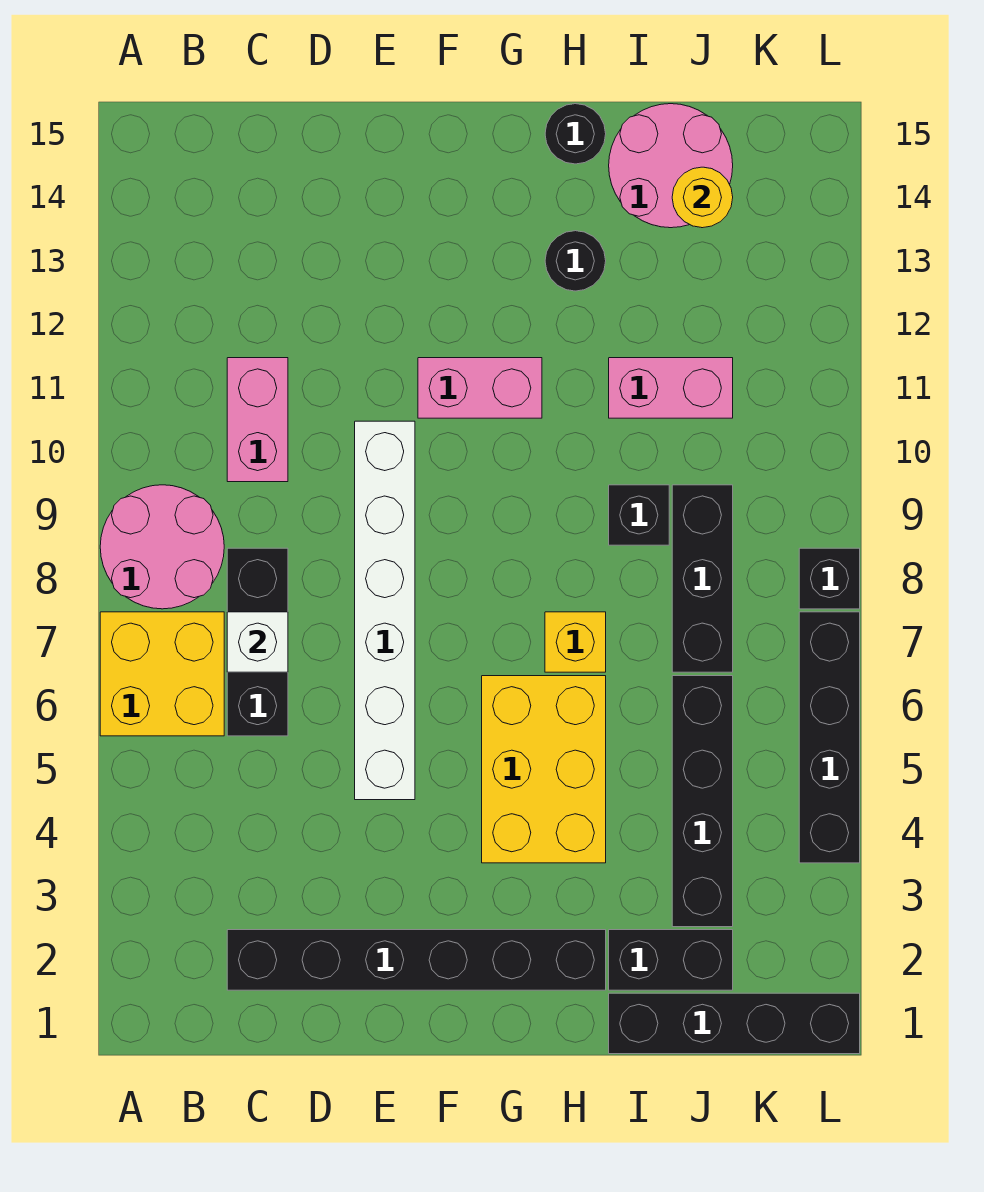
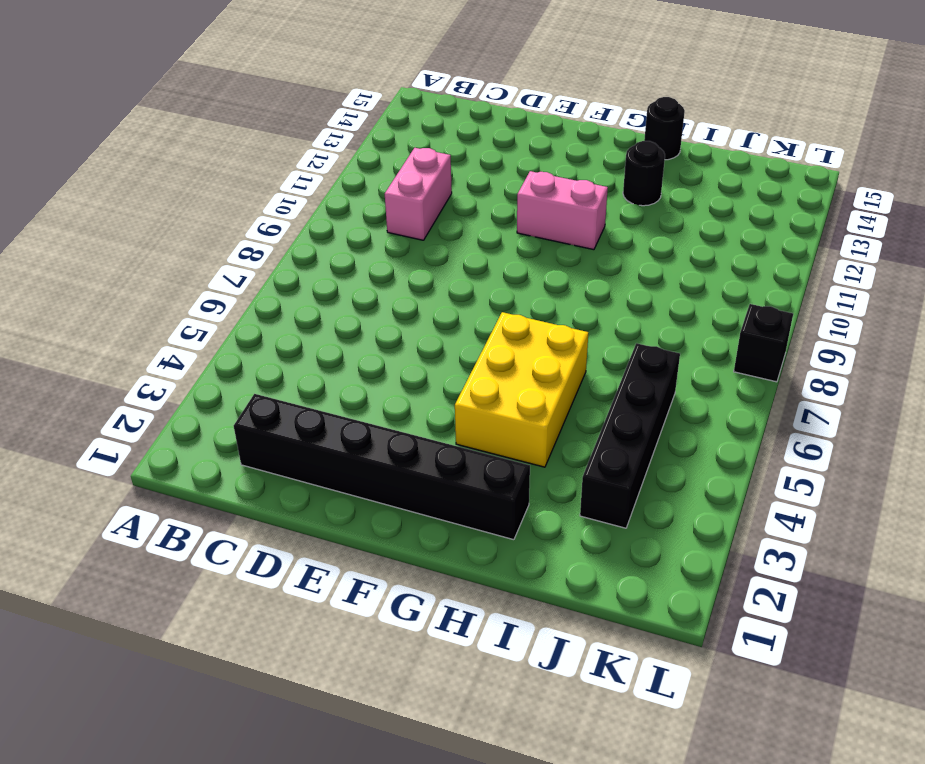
none -> yellow brick A6:B7 level 1
none -> pink round brick A8:B9 level 1
none -> black brick C6:C8 level 1

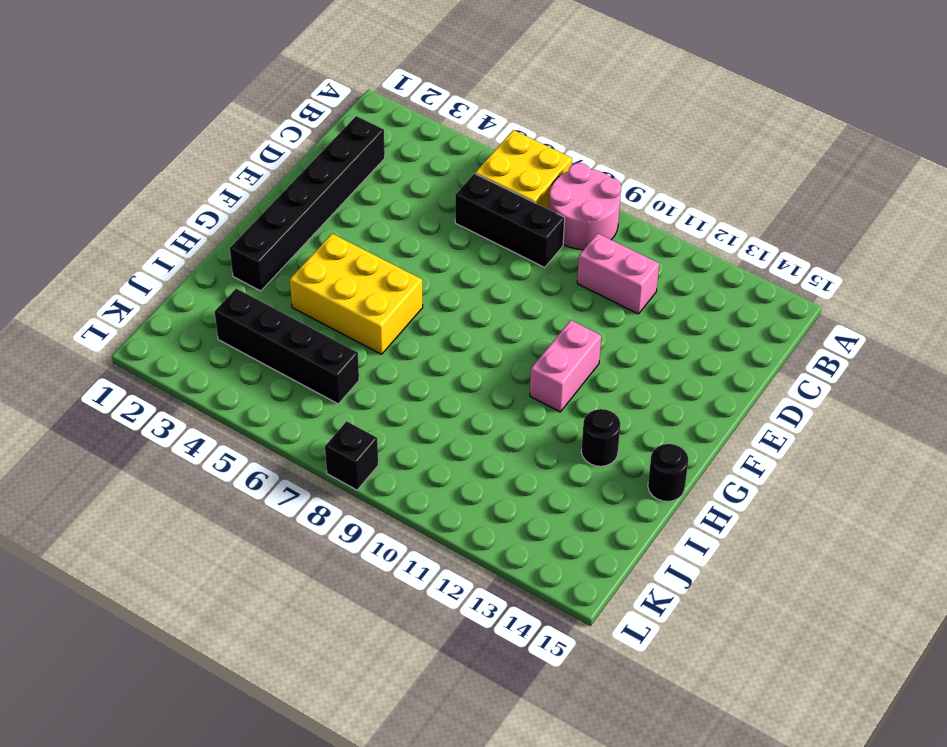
none -> white brick E5:E10 level 1
none -> yellow brick H7 level 1
none -> black brick I1:L1 level 1

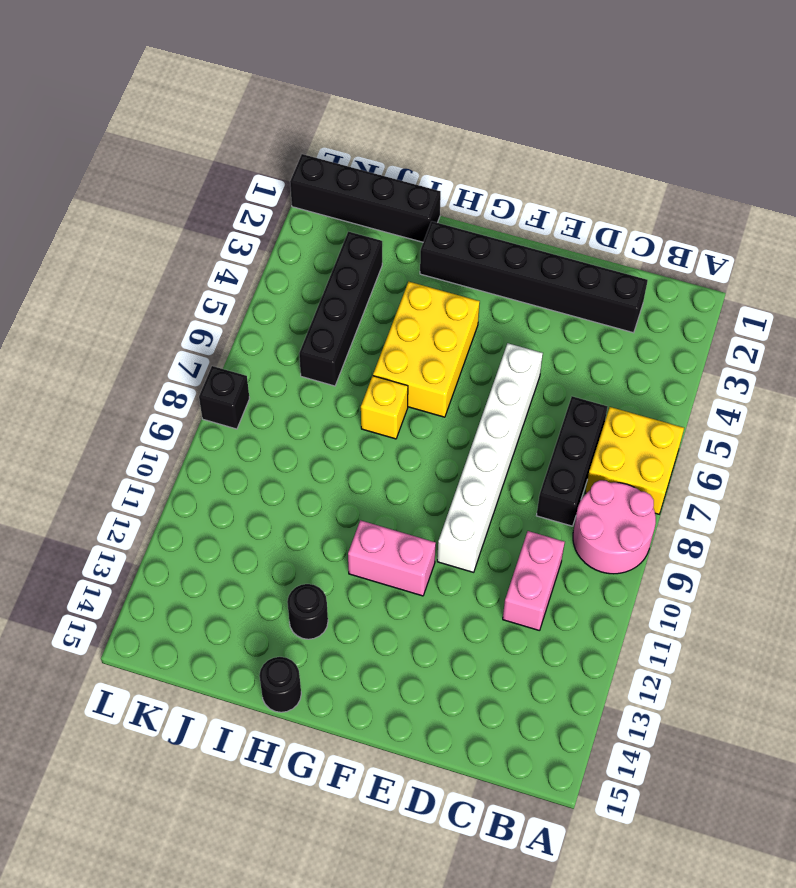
none -> black brick I2:J2 level 1
none -> black brick I9 level 1
none -> pink brick I11:J11 level 1

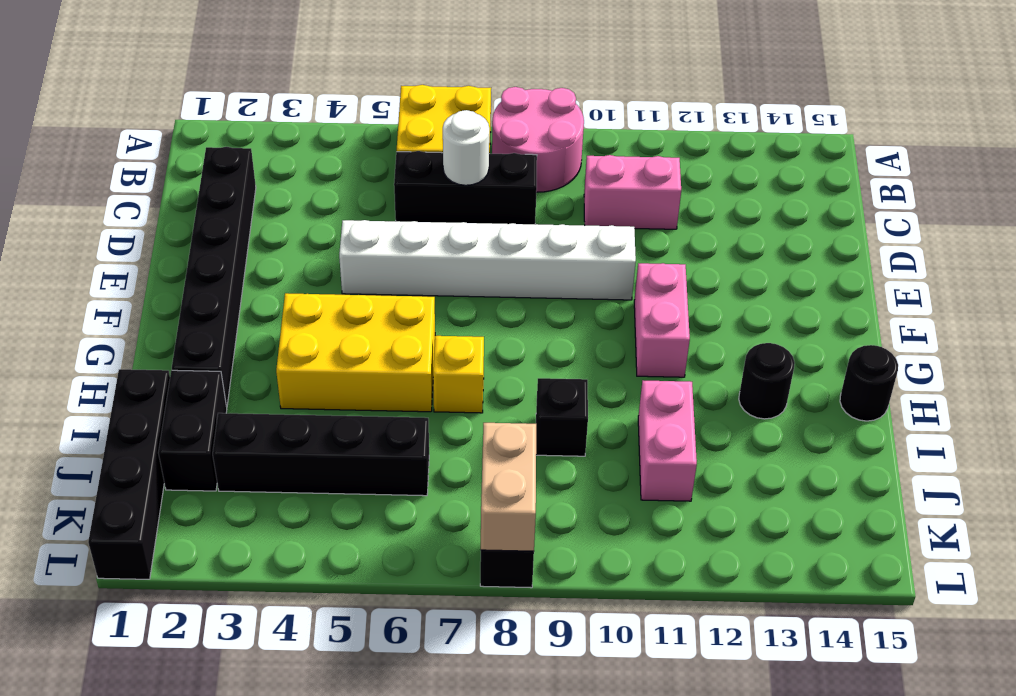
white round brick C7 level 2 -> white brick C7 level 2
tan brick K8:L8 level 2 -> none
none -> pink round brick I14:J15 level 1
none -> black brick J7:J9 level 1
none -> black brick L4:L7 level 1

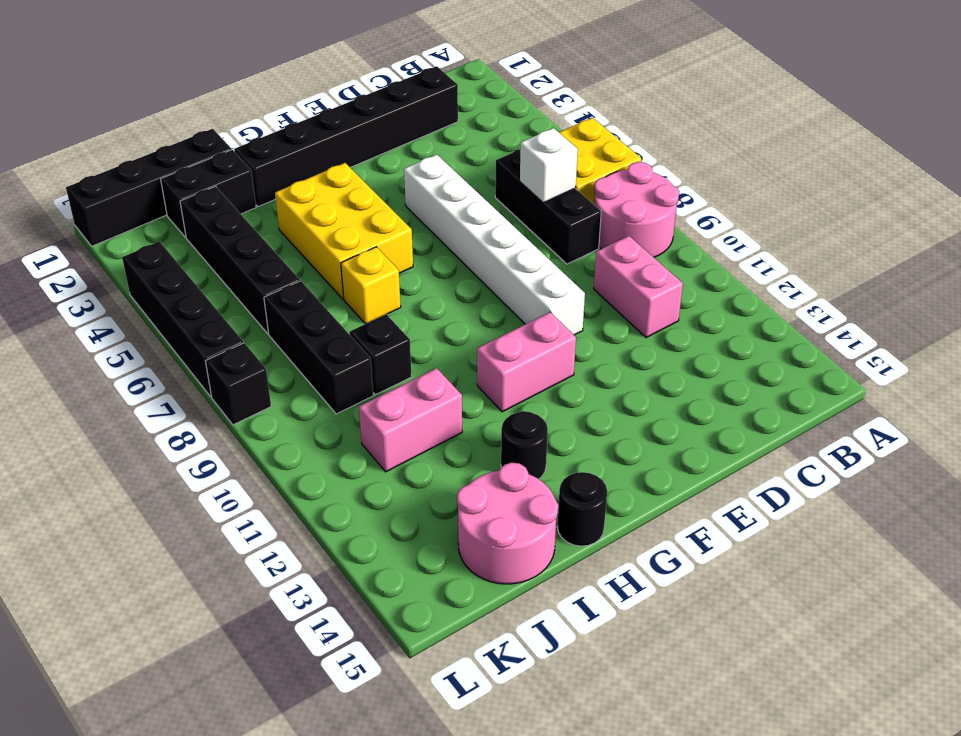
none -> yellow round brick J14 level 2

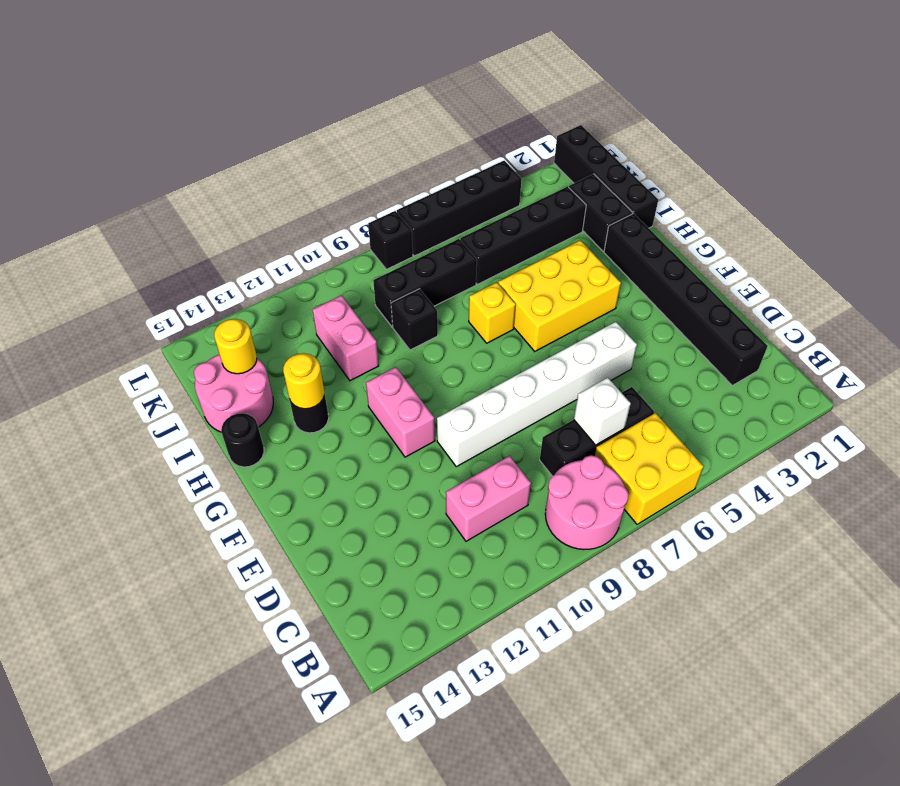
yellow round brick H13 level 2 -> none

